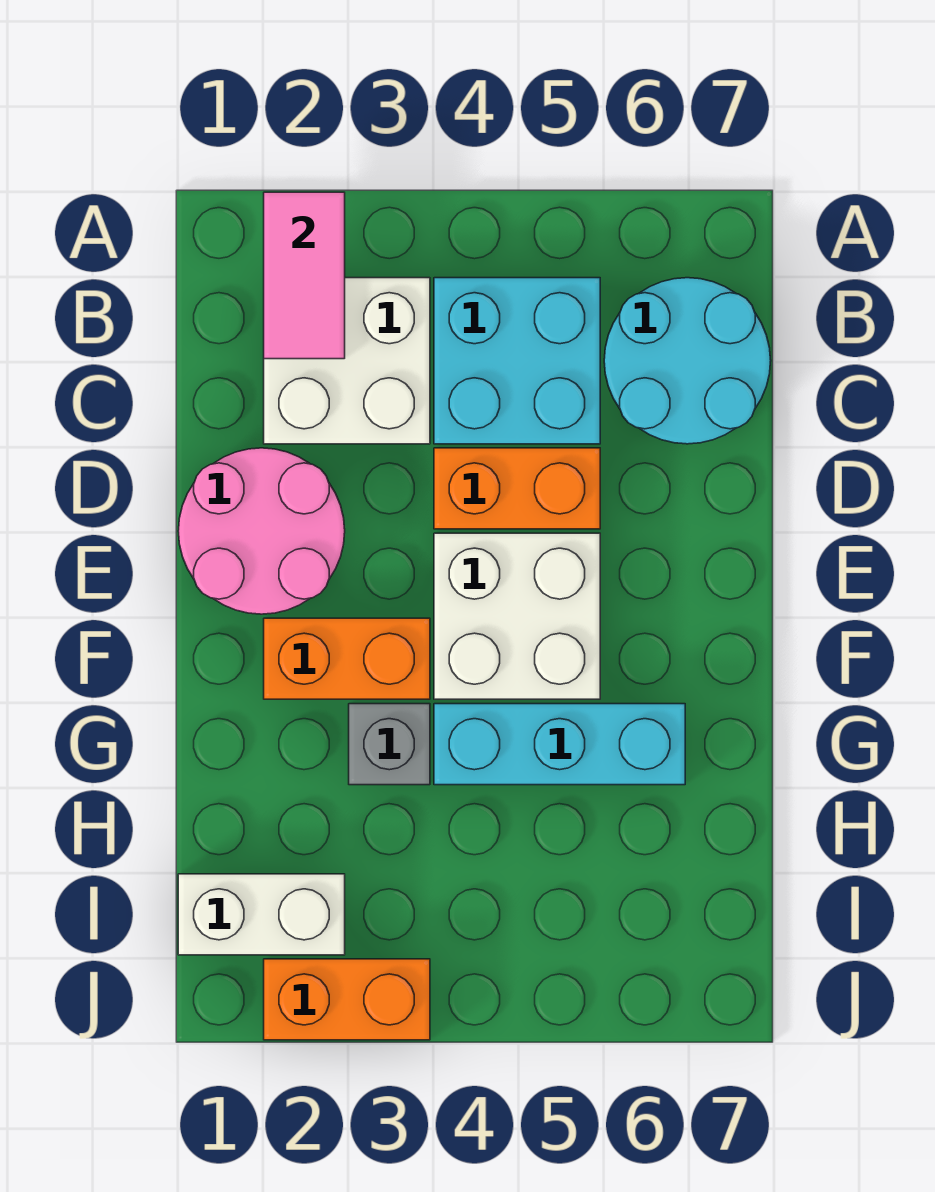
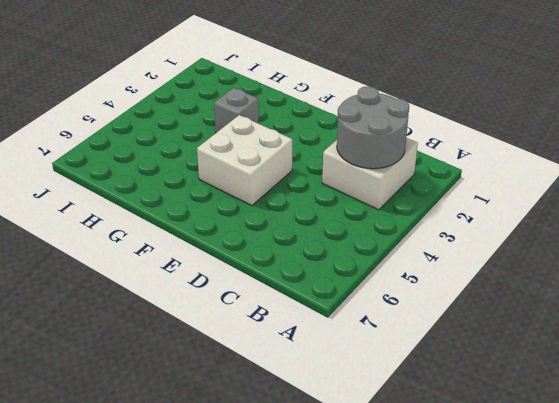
grey round brick B2:C3 level 2 -> pink tile A2:B2 level 2
none -> cyan brick B4:C5 level 1
none -> cyan round brick B6:C7 level 1
none -> pink round brick D1:E2 level 1

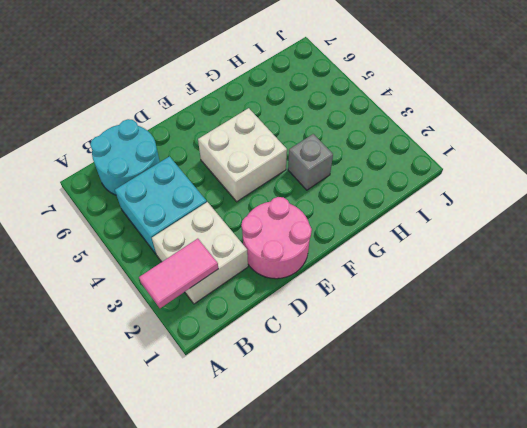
none -> orange brick D4:D5 level 1
none -> orange brick F2:F3 level 1
none -> cyan brick G4:G6 level 1

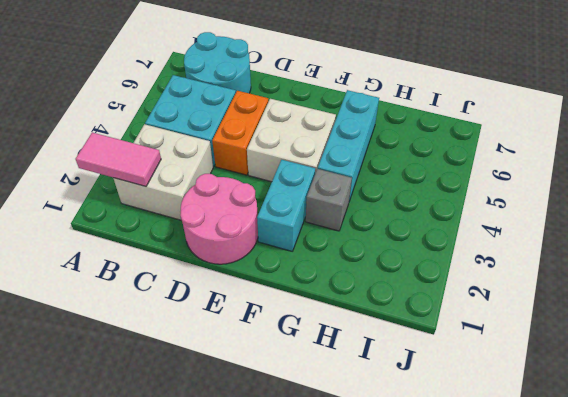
cyan brick F2:F3 level 1 -> orange brick F2:F3 level 1
none -> white brick I1:I2 level 1
none -> orange brick J2:J3 level 1

